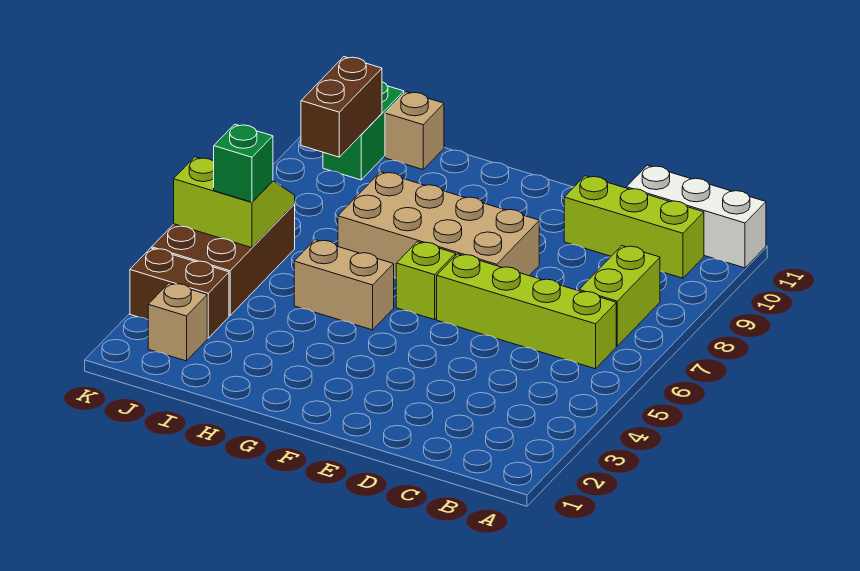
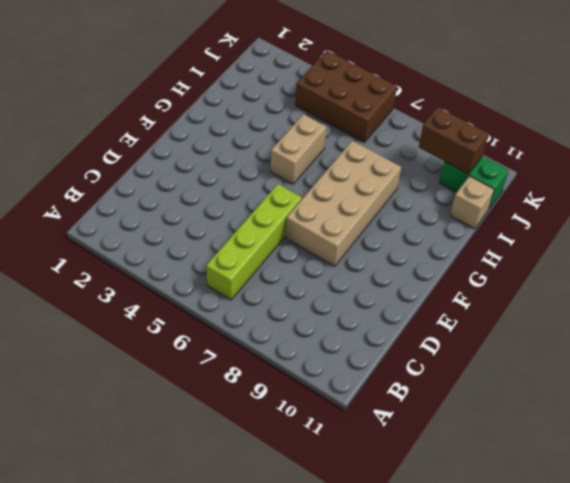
none -> white brick A11:C11 level 1
none -> lime brick B7:B8 level 1
none -> lime brick B10:D10 level 1

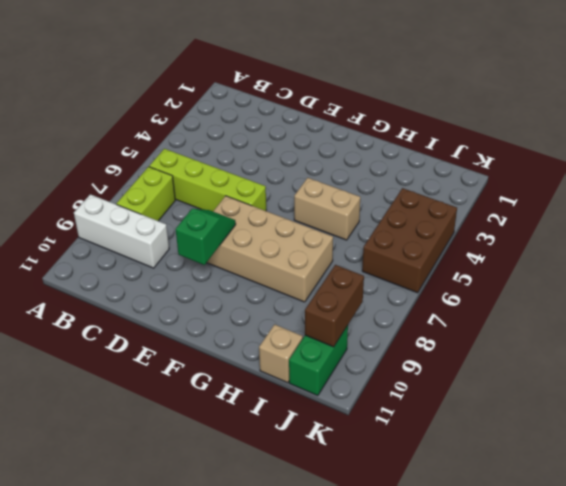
white brick A9:C9 level 1 -> white brick A11:C11 level 1
green slope E8:E9 level 2 top 9 -> none
none -> lime brick B10:D10 level 1
none -> lime brick F6 level 1
none -> tan brick J2 level 1

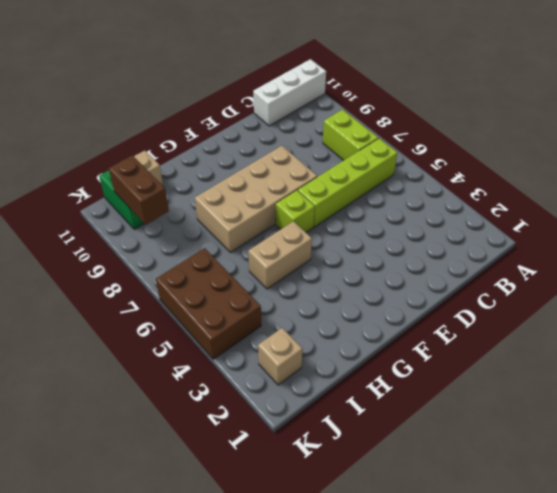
none -> lime brick B10:D10 level 1
none -> brown brick J3:K3 level 1
none -> lime slope J5:K6 level 2 top 5

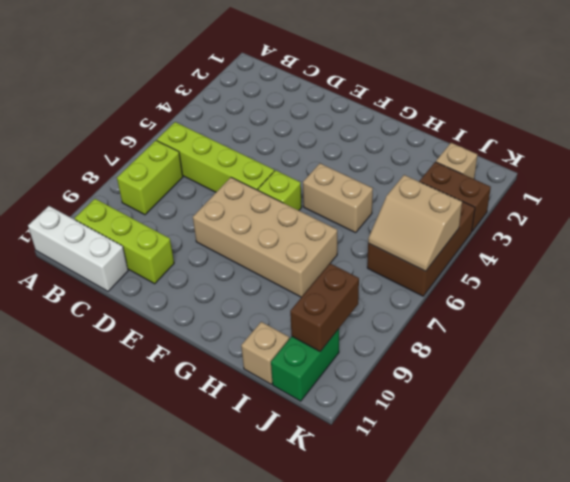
tan slope J5:K6 level 2 top 5 -> lime slope J5:K6 level 2 top 5
none -> green brick J5 level 3

